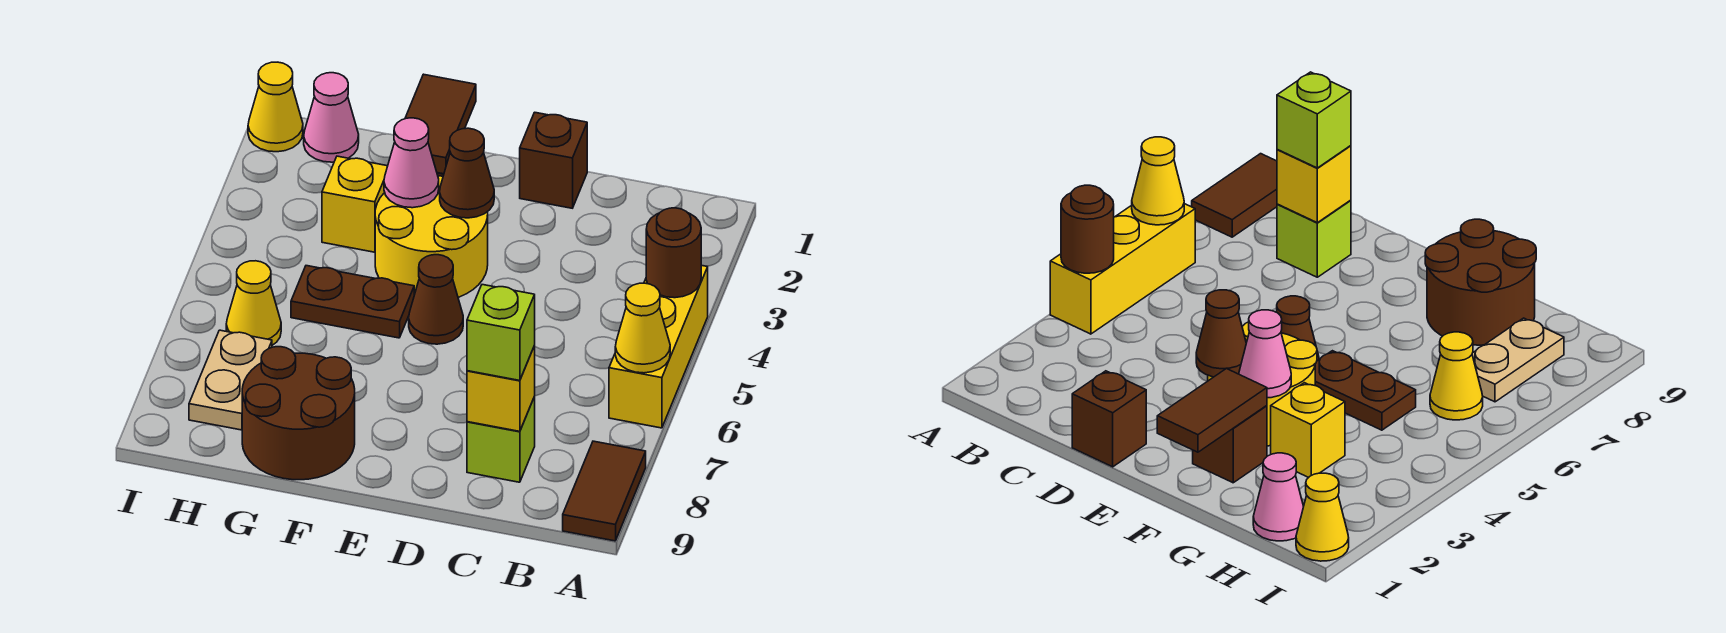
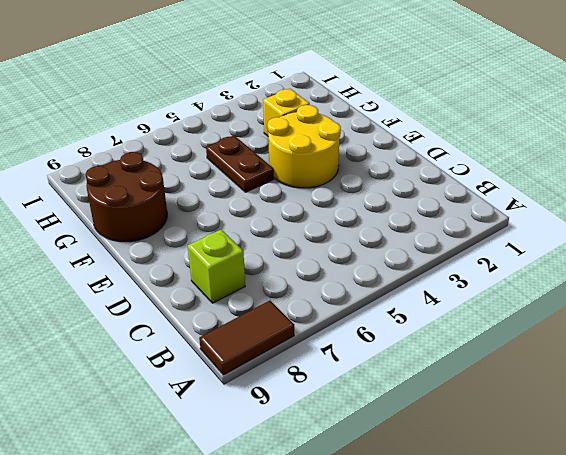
none -> yellow brick A4:A6 level 1
none -> brown brick D1 level 1
none -> brown cone E5 level 1

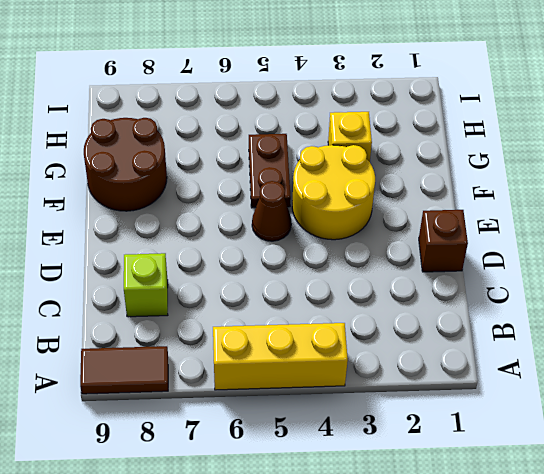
none -> brown brick F2 level 1
none -> pink cone H1 level 1
none -> yellow cone H6 level 1

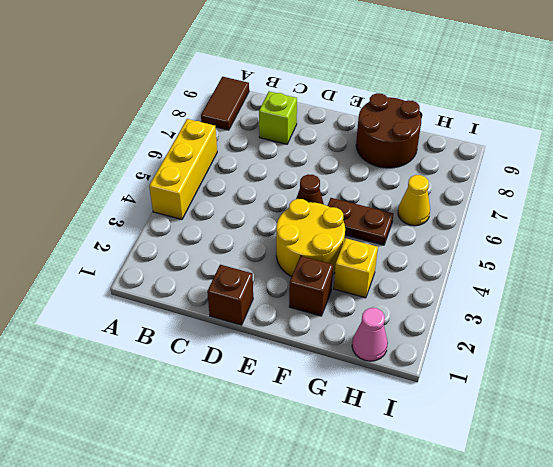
none -> tan plate H7:H8 level 1
none -> yellow cone I1 level 1
none -> brown round brick A4 level 2

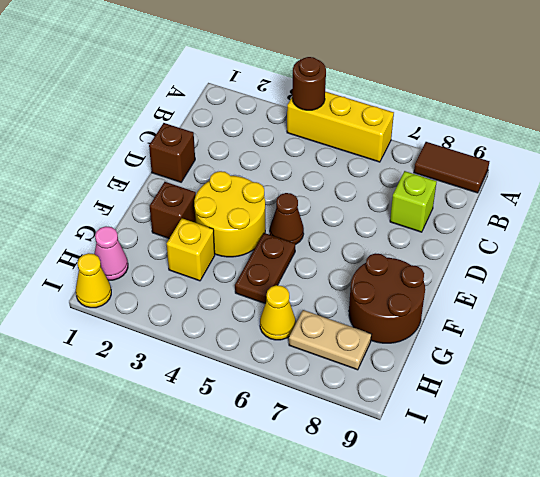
none -> yellow cone A6 level 2
none -> yellow brick C8 level 2
none -> brown cone E3 level 2

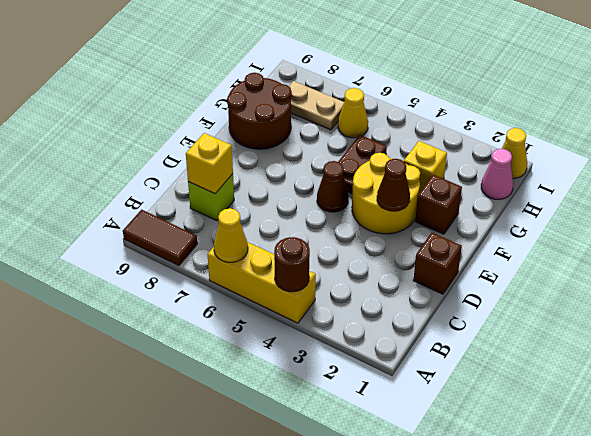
none -> brown tile F1:F2 level 2
none -> pink cone F3 level 2
none -> lime brick C8 level 3

